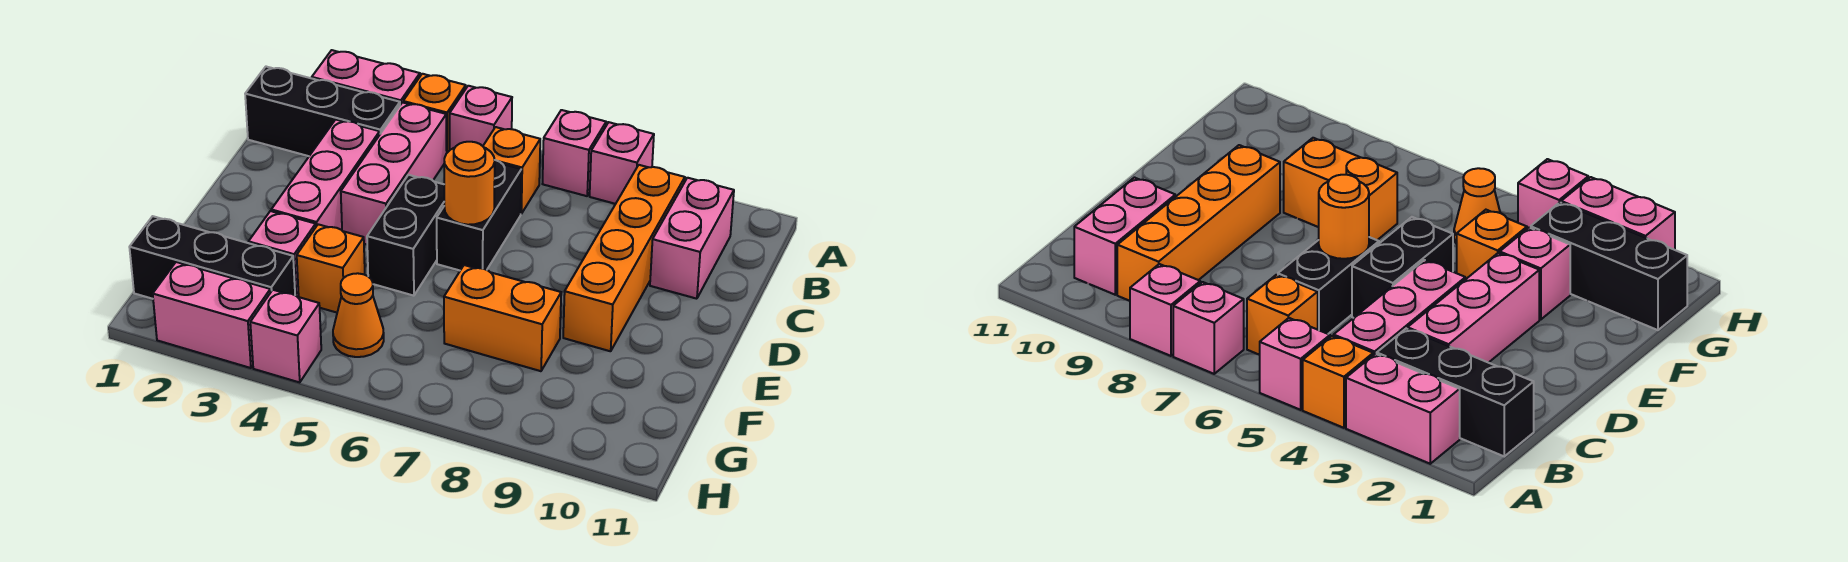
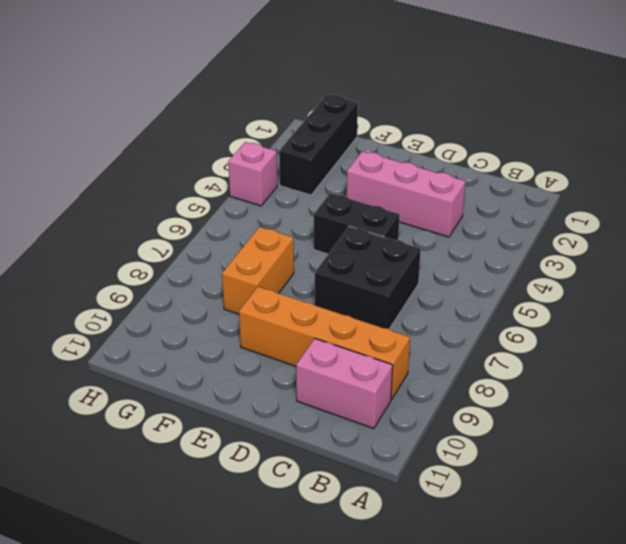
black brick C6:D7 level 1 -> black brick C6:D6 level 1
none -> pink brick A2:A3 level 1
none -> orange brick A4 level 1
none -> pink brick A5 level 1

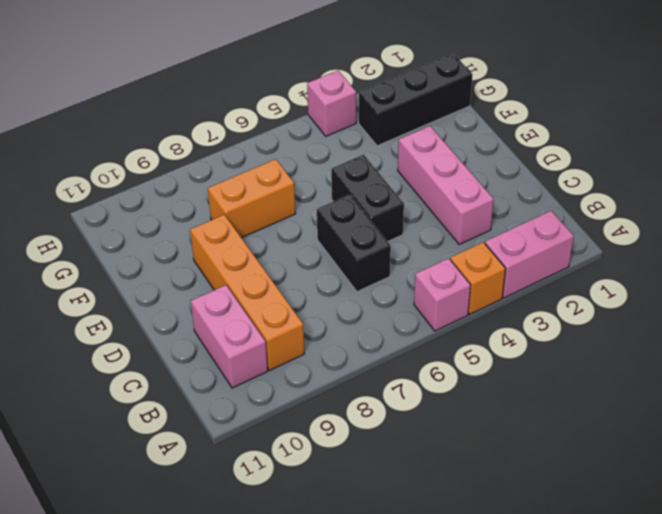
none -> pink brick A7 level 1
none -> pink brick A8 level 1
none -> black brick B1:B3 level 1

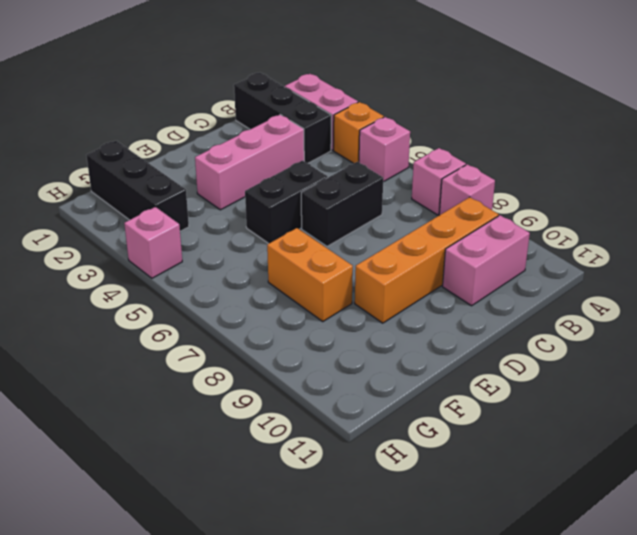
none -> pink brick B4:D4 level 1
none -> orange brick B6 level 1
none -> pink brick F3 level 1

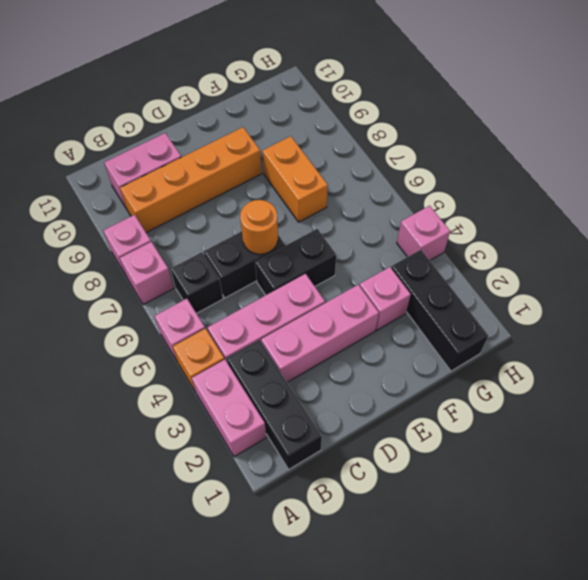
black brick B6 level 1 -> orange brick B6 level 1
none -> orange brick F4 level 1
none -> orange cone G5 level 1
none -> pink brick H2:H3 level 1

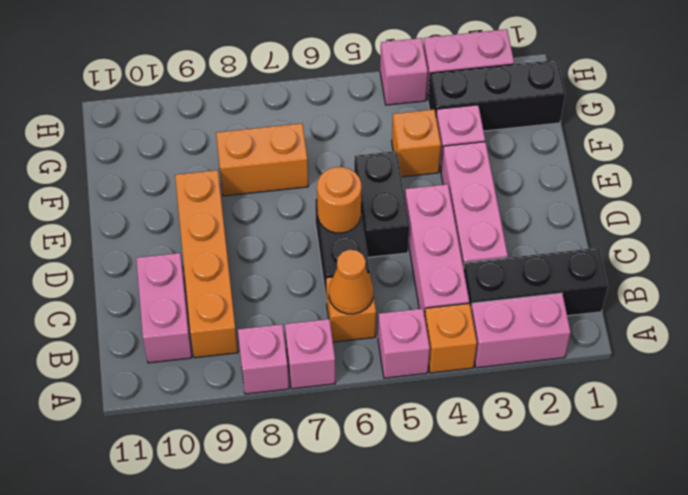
orange cone B6 level 2 -> orange cone G5 level 1

